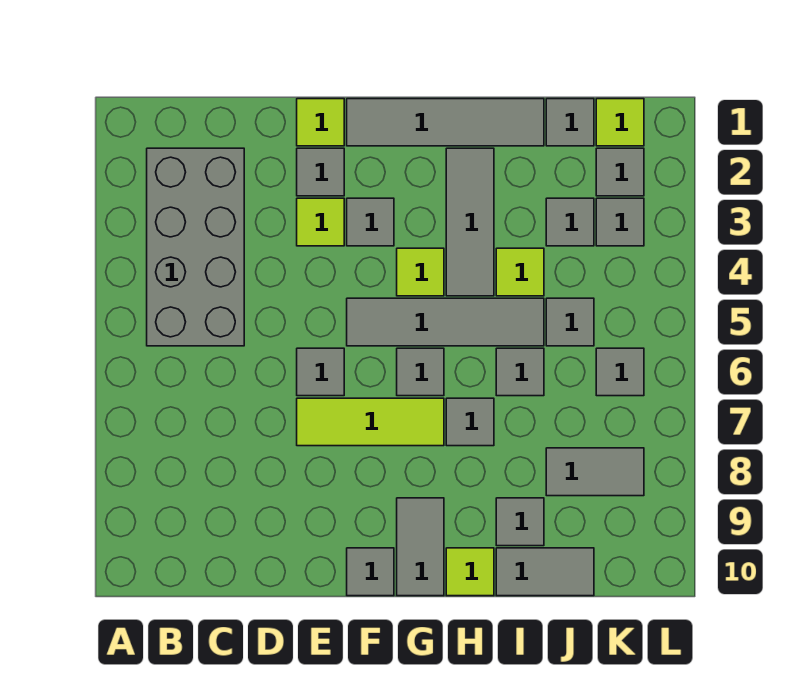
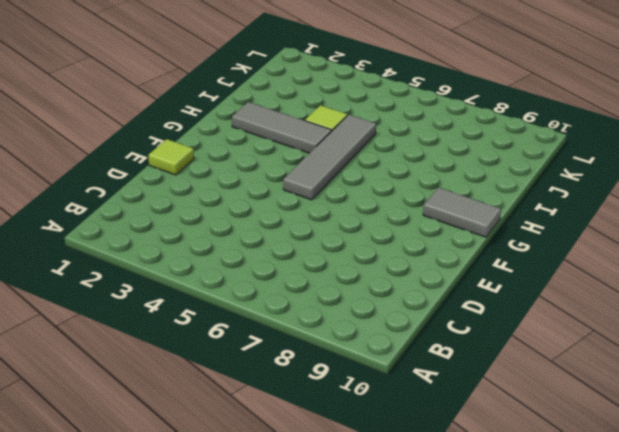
none -> grey brick B2:C5 level 1
none -> grey tile E2 level 1
none -> lime tile E3 level 1

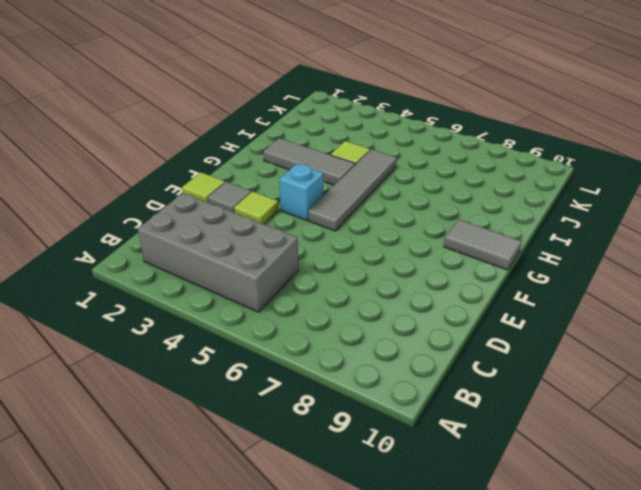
cyan brick F4 level 1 -> none
none -> grey tile E6 level 1
none -> lime tile E7:G7 level 1
none -> grey tile F1:I1 level 1

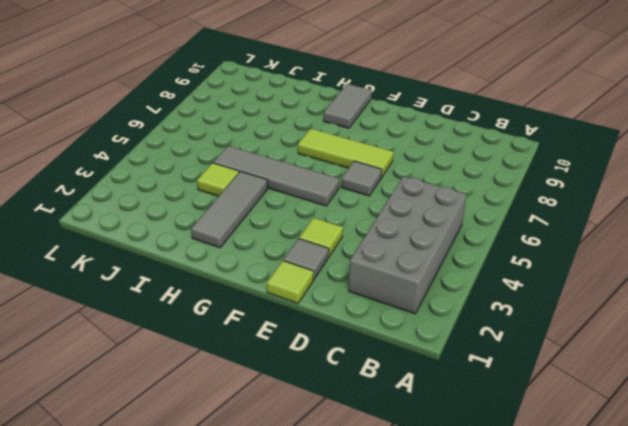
none -> grey tile F1:I1 level 1
none -> grey tile F3 level 1
none -> grey tile F10 level 1

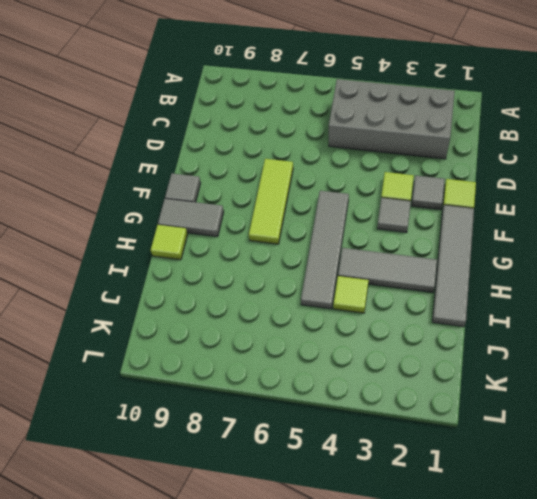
none -> grey tile E6 level 1
none -> lime tile G4 level 1
none -> grey tile G6 level 1

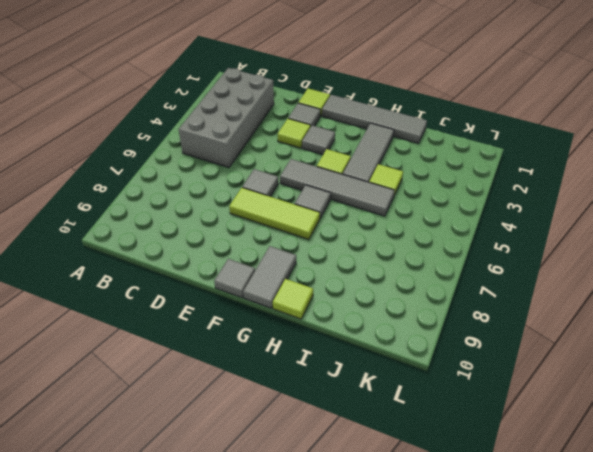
none -> grey tile H7 level 1
none -> grey tile I6 level 1
none -> grey tile I9 level 1

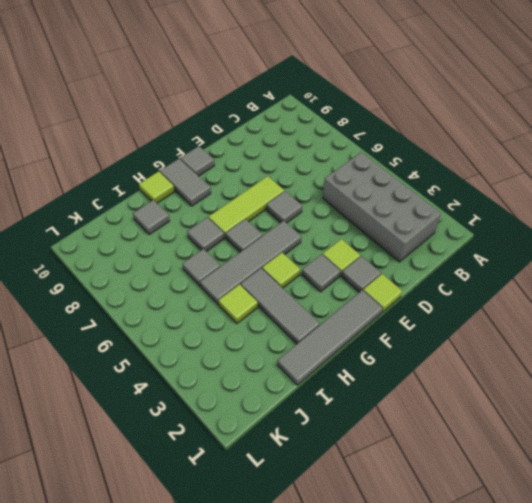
none -> grey tile I10:J10 level 1
none -> grey tile J1 level 1
none -> grey tile J3 level 1

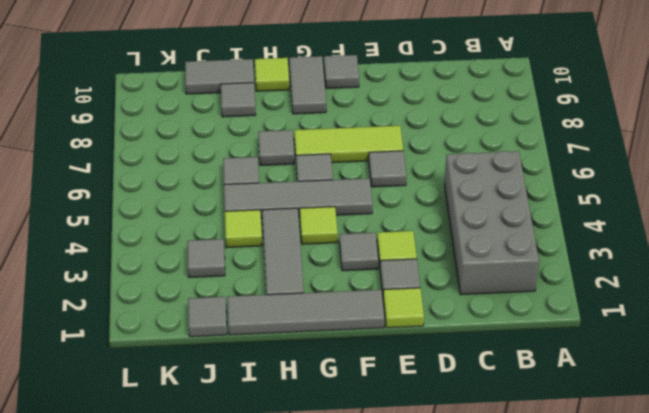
none -> grey tile J5 level 1
none -> grey tile J8:K8 level 1
none -> lime tile K1 level 1

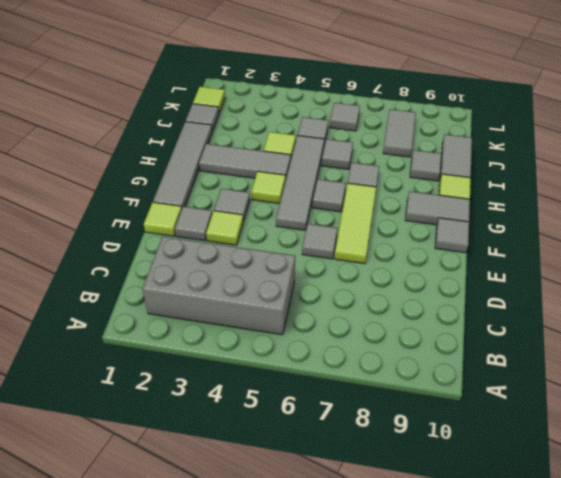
none -> grey tile J3 level 1
none -> grey tile K2 level 1
none -> grey tile K3 level 1

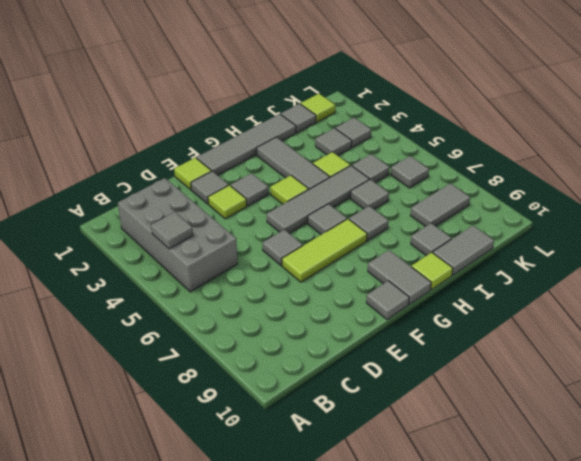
grey tile B4 level 2 -> grey tile K2 level 1

